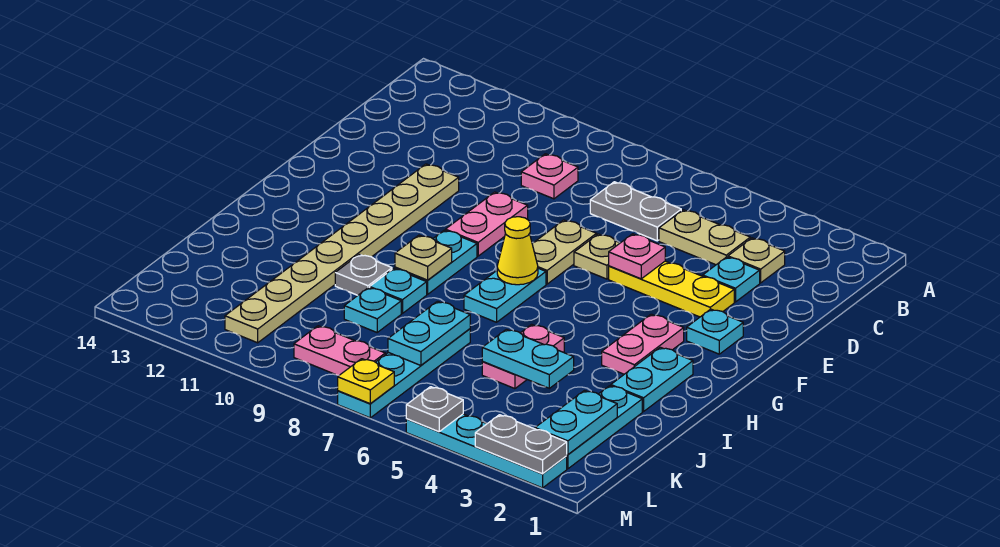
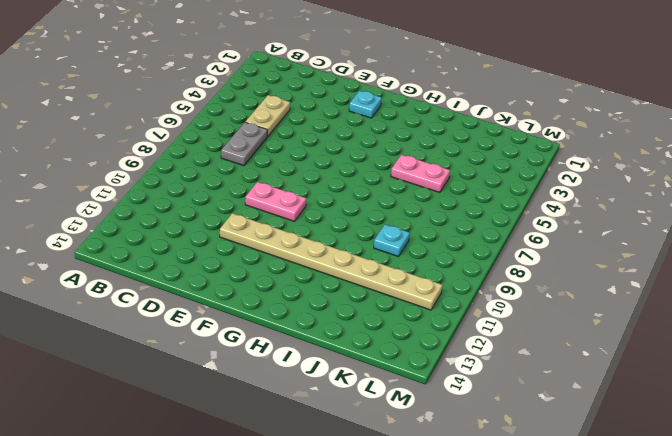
none -> tan plate C3 level 1
none -> pink plate C9 level 1
none -> cyan plate D3 level 1
none -> yellow plate E3:E5 level 1

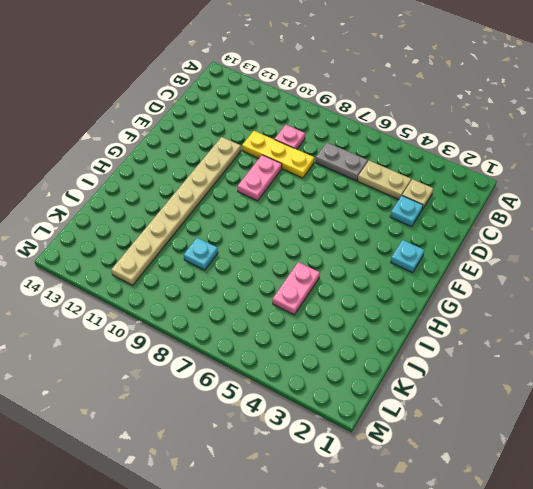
yellow plate D8:D10 level 1 -> yellow plate E3:E5 level 1
none -> tan plate E6 level 1
none -> tan plate E7:F7 level 1
none -> pink plate G3:H3 level 1
none -> cyan plate G7:H7 level 1

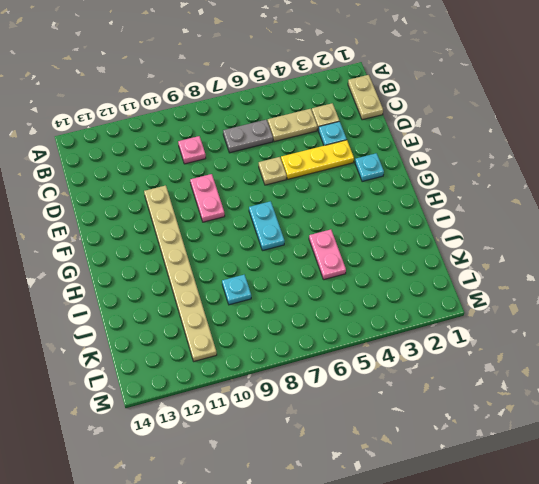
tan plate B1:C1 level 1 -> tan plate E7:F7 level 1
none -> pink plate G3:H3 level 1
none -> cyan plate G9:H9 level 1
none -> cyan plate H2:I2 level 1
none -> cyan plate I9 level 1

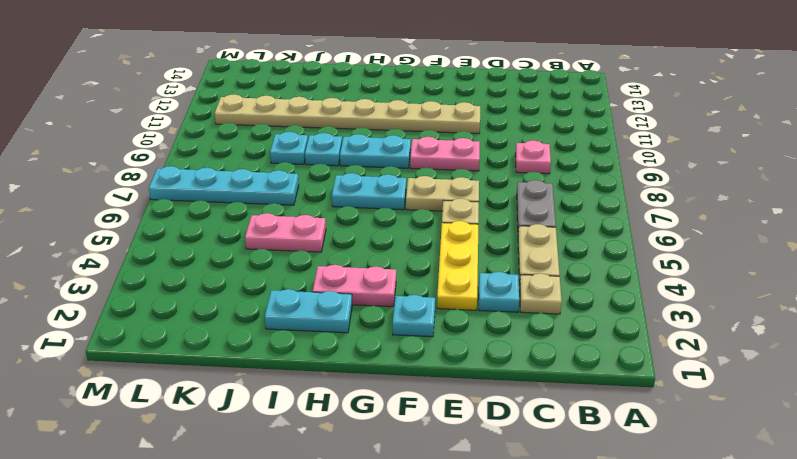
none -> grey plate I10 level 1
none -> cyan plate J2:L2 level 1
none -> pink plate L8:L9 level 1
none -> cyan plate M2:M5 level 1

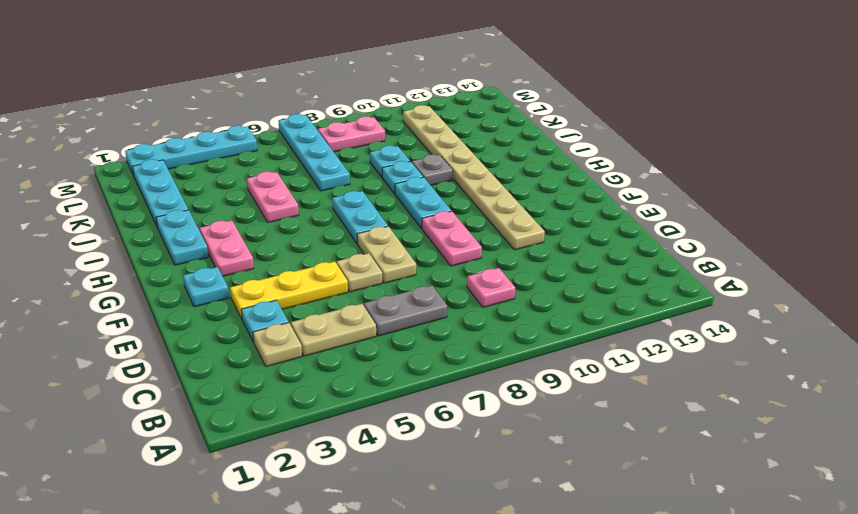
none -> pink plate E5 level 2
none -> yellow cone G7 level 2
none -> tan plate H9 level 2
none -> cyan plate J4:J5 level 2

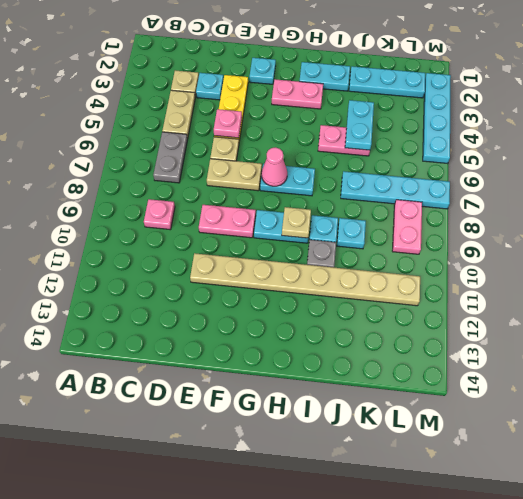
pink cone G7 level 2 -> yellow cone G7 level 2
none -> cyan plate J7:K7 level 2
none -> cyan plate K2:L2 level 2
none -> grey plate M2:M3 level 2
none -> grey plate M5 level 2

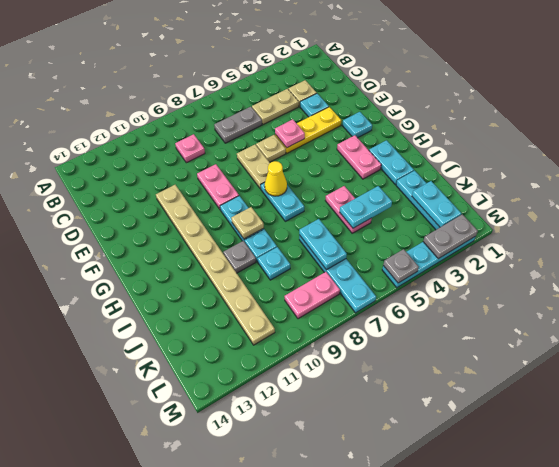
none -> yellow plate M7 level 2

